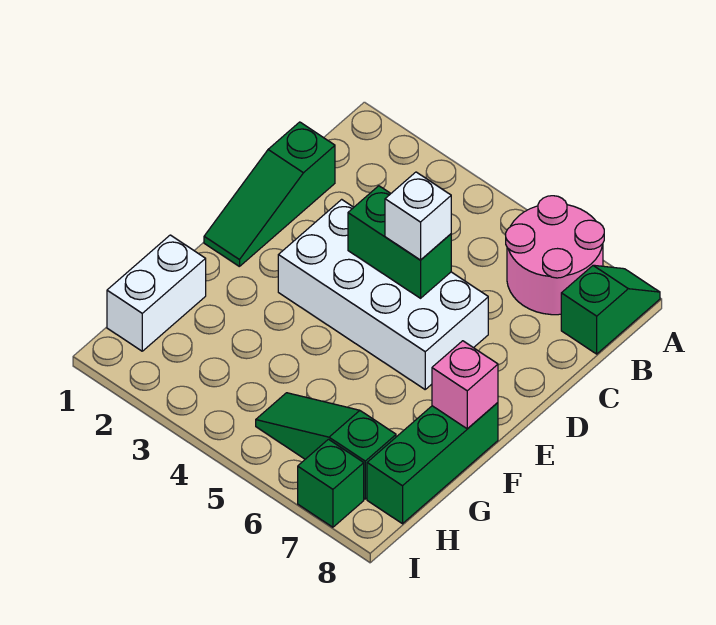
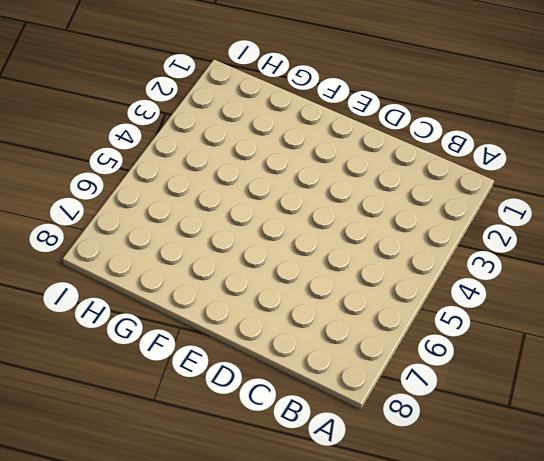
none -> pink round brick A6:B7 level 1
none -> green slope A8:B8 level 1 top B

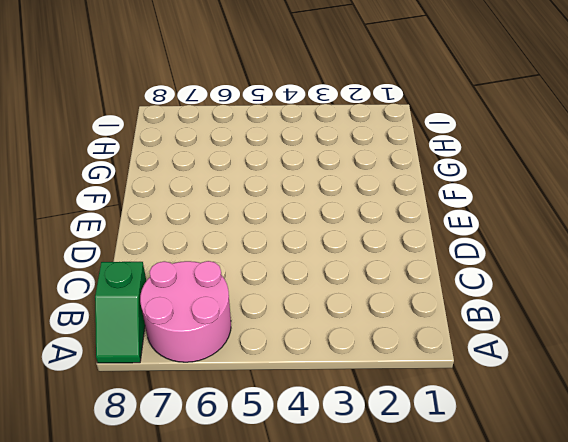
none -> green slope C1:E1 level 1 top C
none -> white brick D3:E6 level 1

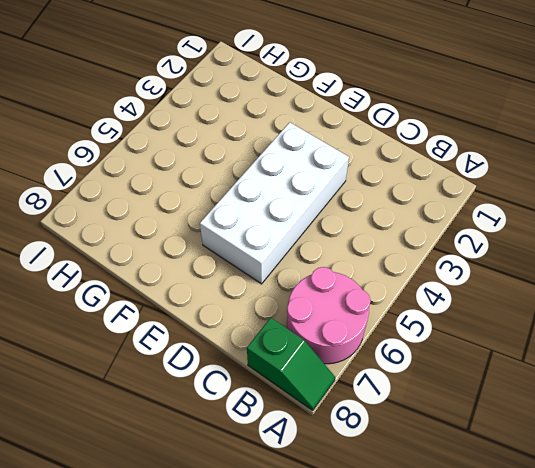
none -> green slope C1:E1 level 1 top C
none -> green brick F8:H8 level 1

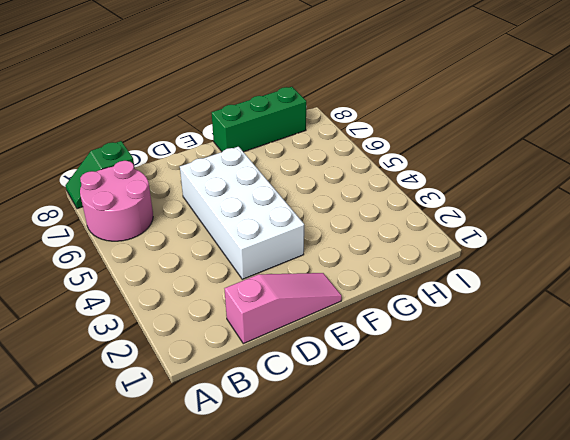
pink slope C1:E1 level 1 top C -> green slope C1:E1 level 1 top C
none -> white brick G1:H1 level 1
none -> green slope H5:H7 level 1 top 7

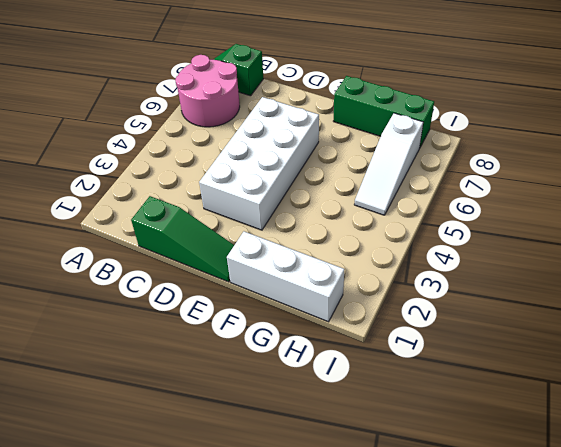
white brick F1:H1 level 1 -> white brick G1:H1 level 1
white slope H5:H7 level 1 top 7 -> green slope H5:H7 level 1 top 7
none -> green brick I7 level 1
none -> green brick D4:D5 level 2

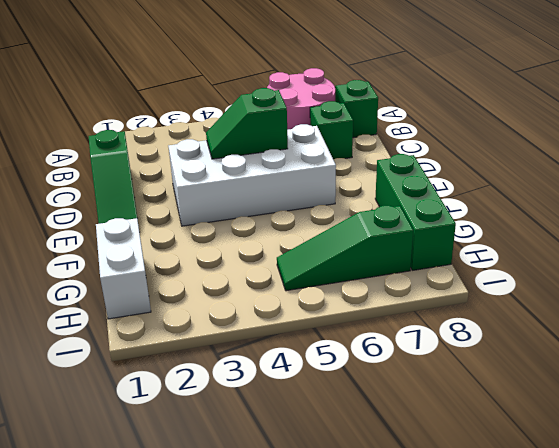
green brick C7 level 1 -> green brick I7 level 1
green slope D4:D5 level 2 top 5 -> green brick D4:D5 level 2
none -> pink brick F8 level 2
none -> white brick D5 level 3

